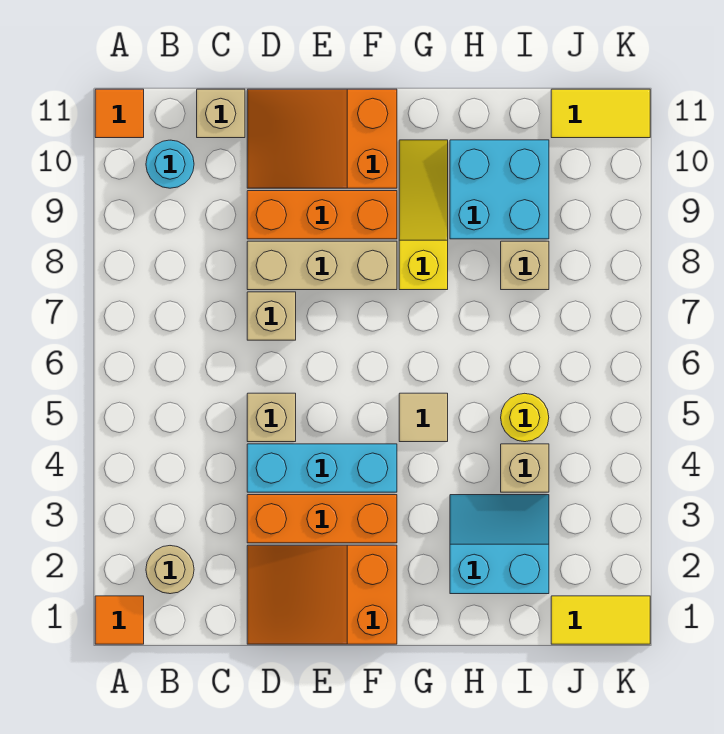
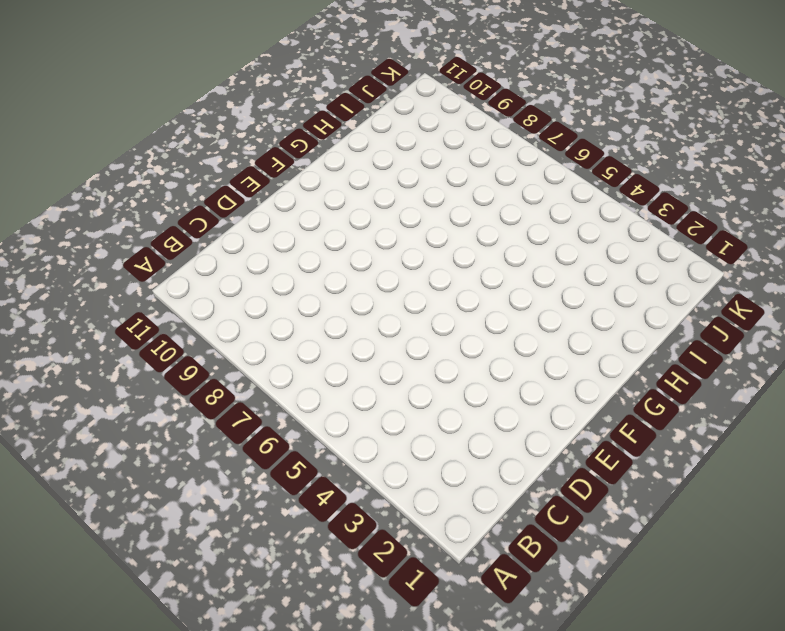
none -> orange tile A1 level 1
none -> orange tile A11 level 1
none -> tan round brick B2 level 1

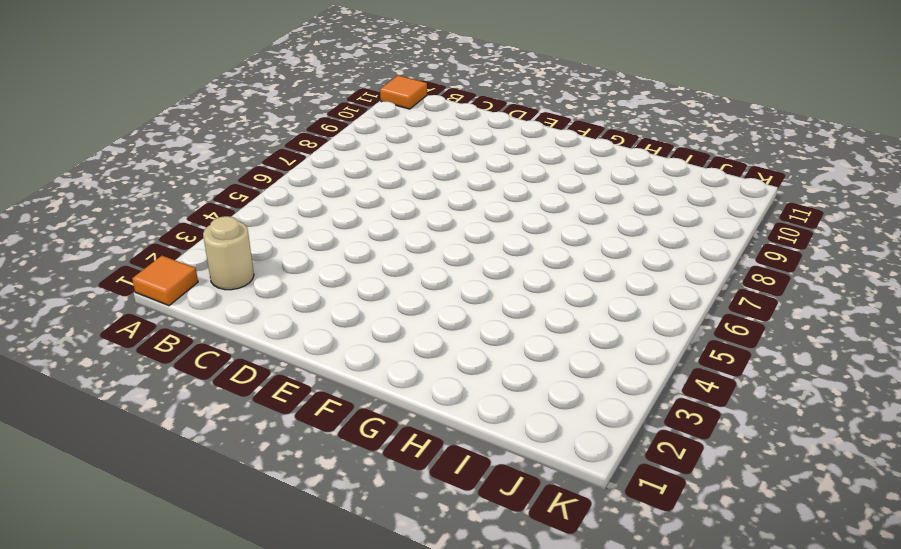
none -> cyan round brick B10 level 1
none -> tan brick C11 level 1
none -> orange slope D1:F2 level 1 top F

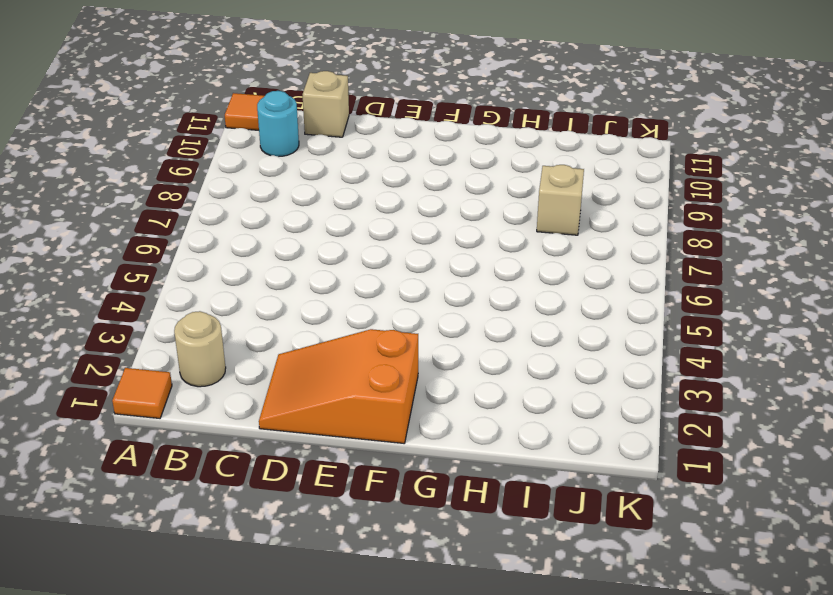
none -> orange brick D3:F3 level 1
none -> cyan brick D4:F4 level 1
none -> tan brick D5 level 1

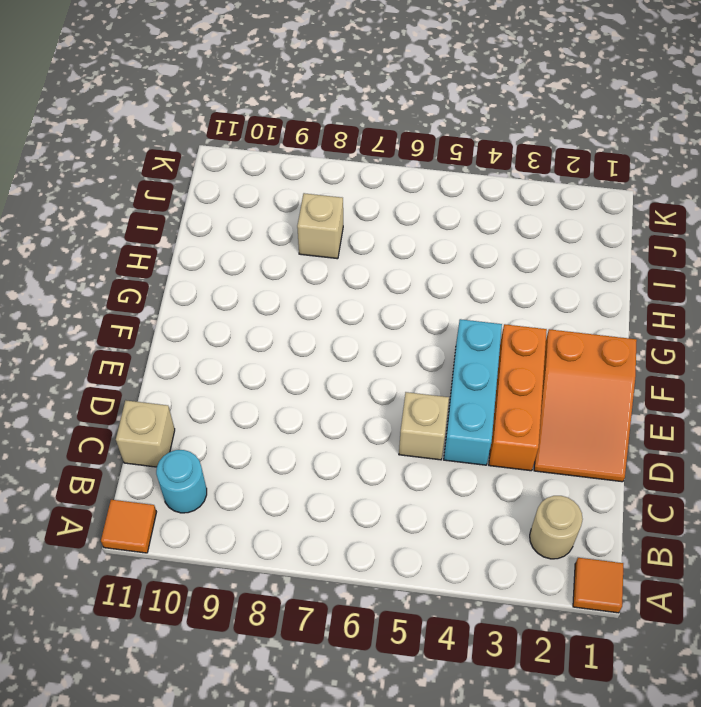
none -> tan brick D7 level 1
none -> tan brick D8:F8 level 1
none -> orange brick D9:F9 level 1

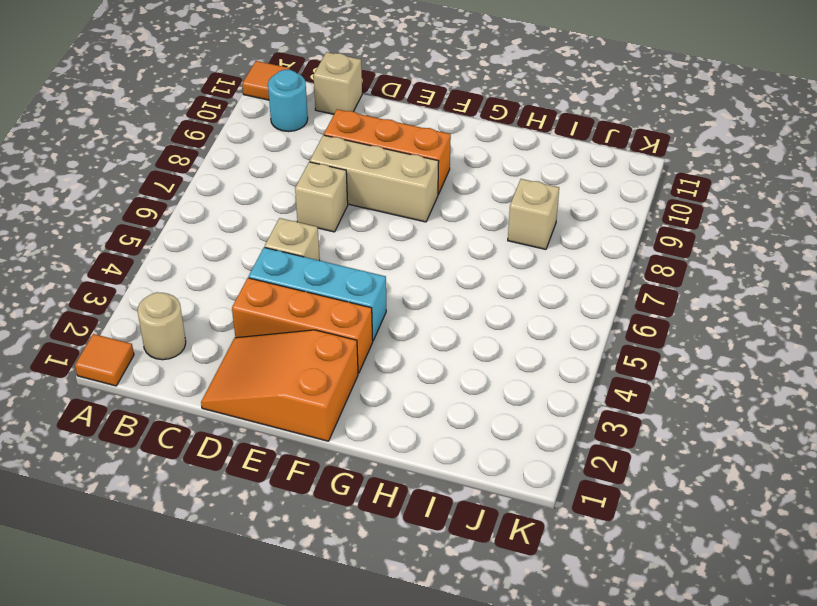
none -> orange slope D10:F11 level 1 top F
none -> tan tile G5 level 1
none -> yellow slope G8:G10 level 1 top 8

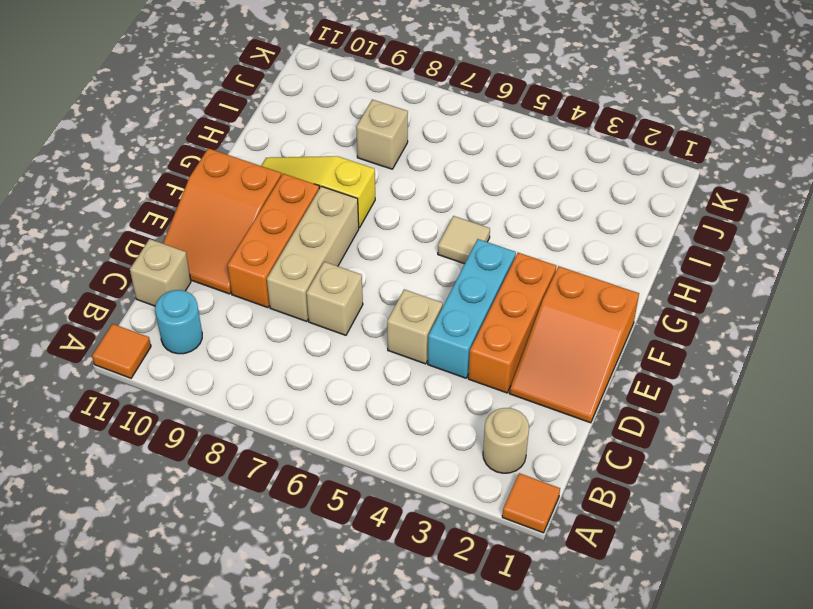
none -> cyan slope H2:I3 level 1 top 2
none -> cyan brick H9:I10 level 1
none -> tan brick I4 level 1

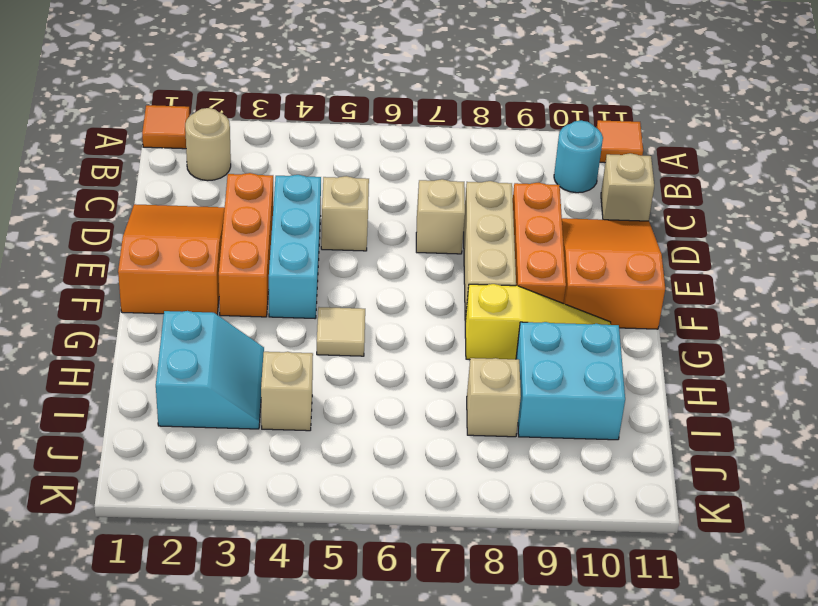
none -> yellow round brick I5 level 1
none -> yellow tile J1:K1 level 1
none -> yellow tile J11:K11 level 1

